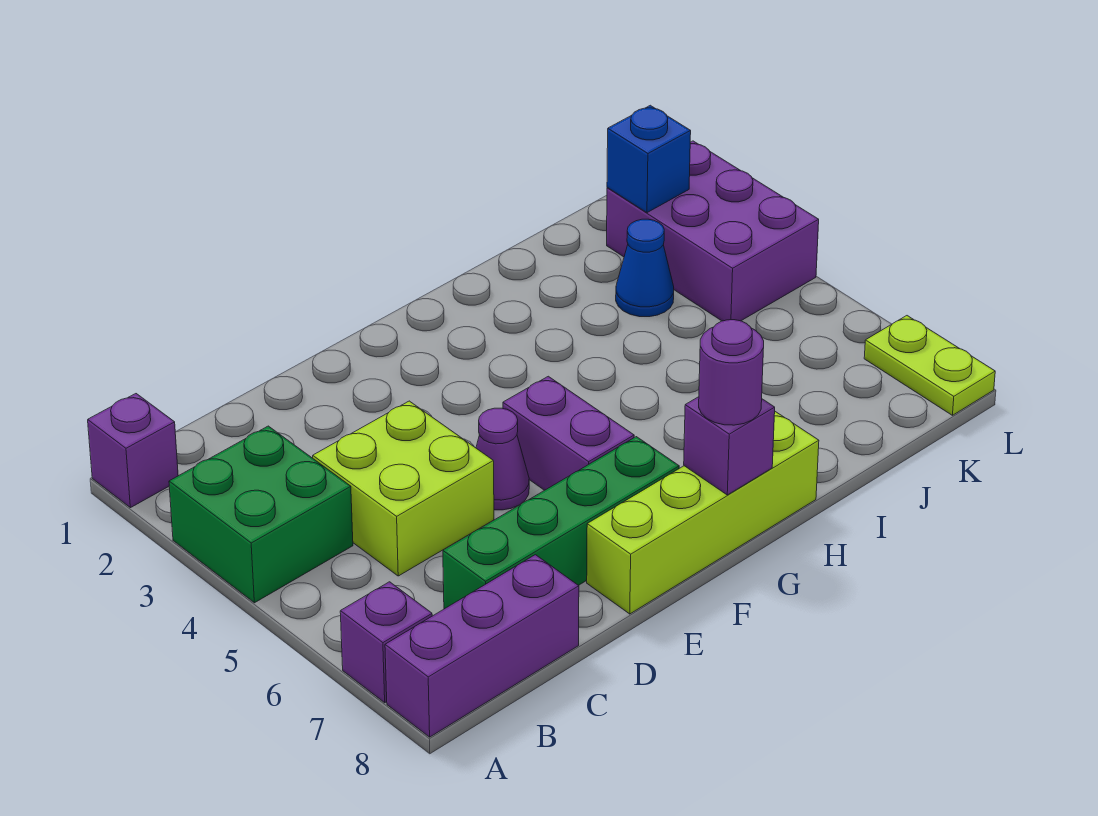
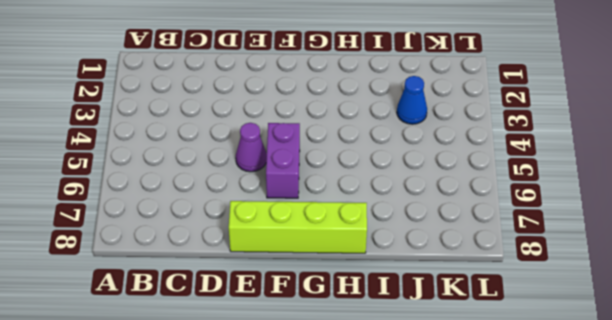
none -> purple brick A1 level 1
none -> green brick A3:B4 level 1
none -> purple brick A7 level 1

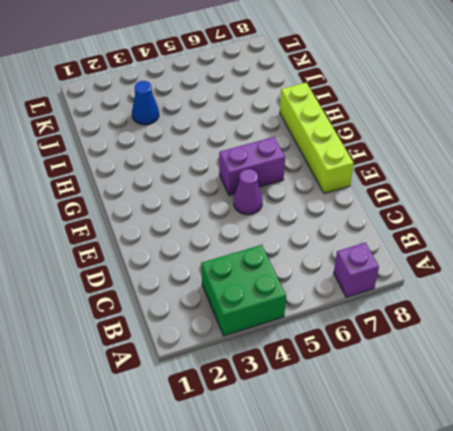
none -> purple brick A1 level 1
none -> purple brick A8:C8 level 1
none -> lime brick C4:D5 level 1

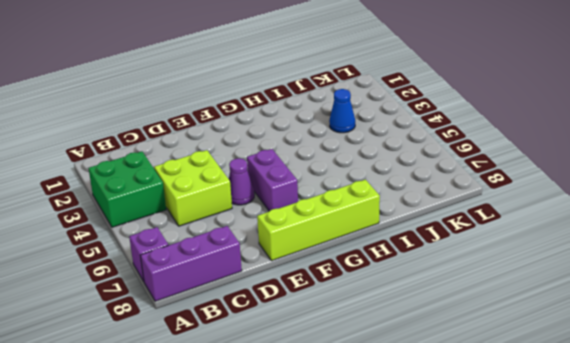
none -> purple brick A1 level 1
none -> green brick C7:F7 level 1
none -> purple brick K2:L4 level 1

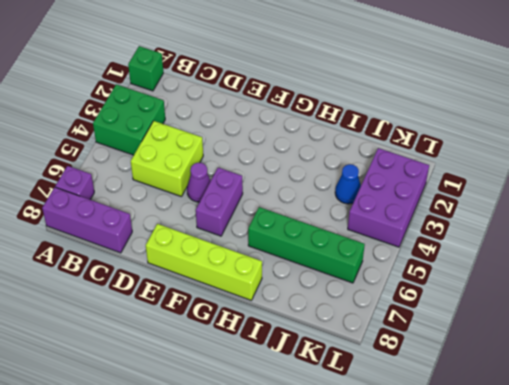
green brick A1 level 1 -> purple brick A1 level 1
green brick H6:K6 level 1 -> green brick C7:F7 level 1
none -> lime plate L7:L8 level 1
none -> purple brick G8 level 2
none -> blue brick K2 level 2

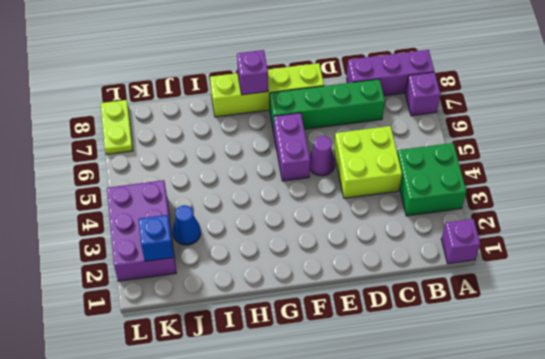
none -> purple round brick G8 level 3

